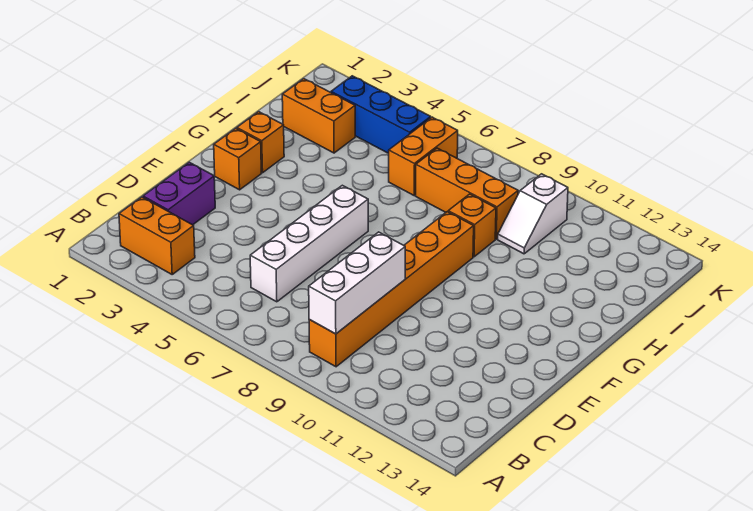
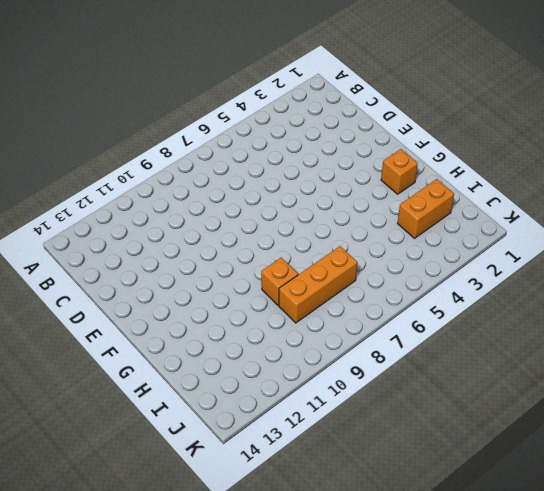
none -> orange brick B2:B3 level 1
none -> orange brick B9:G9 level 1
none -> purple brick C2:D2 level 1

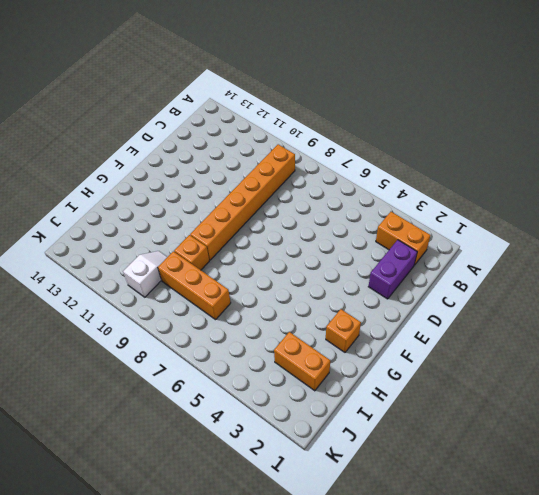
none -> white brick C6:F6 level 1
none -> orange brick F2 level 1
none -> orange brick I6:J6 level 1

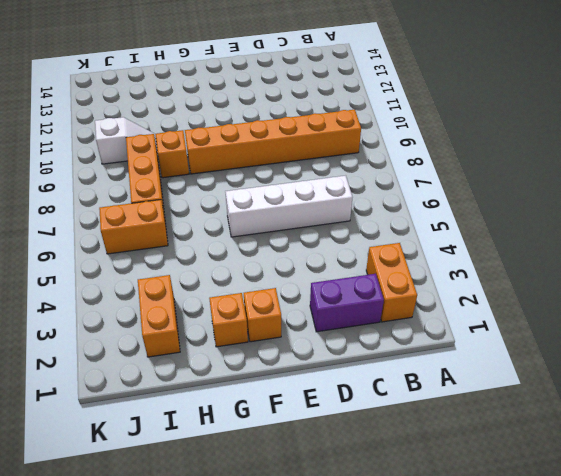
none -> blue brick J3:J5 level 1
none -> white brick B9:D9 level 2

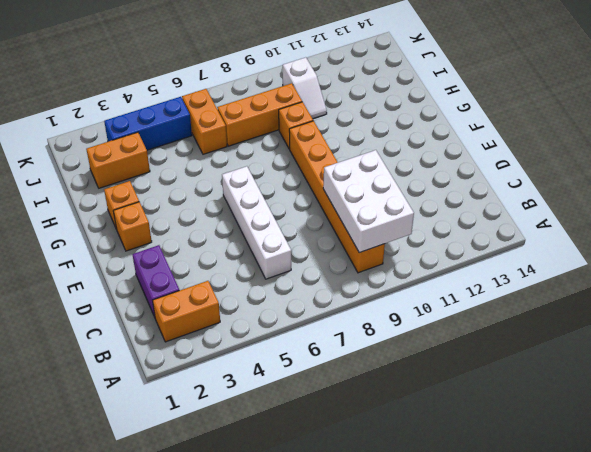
white brick B9:D10 level 2 -> white brick B9:D9 level 2

